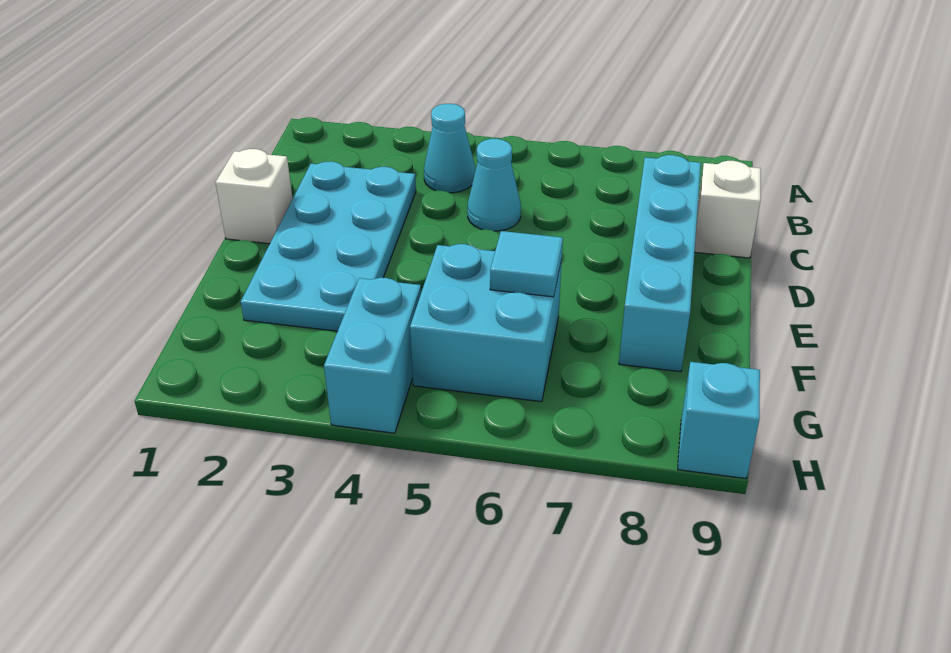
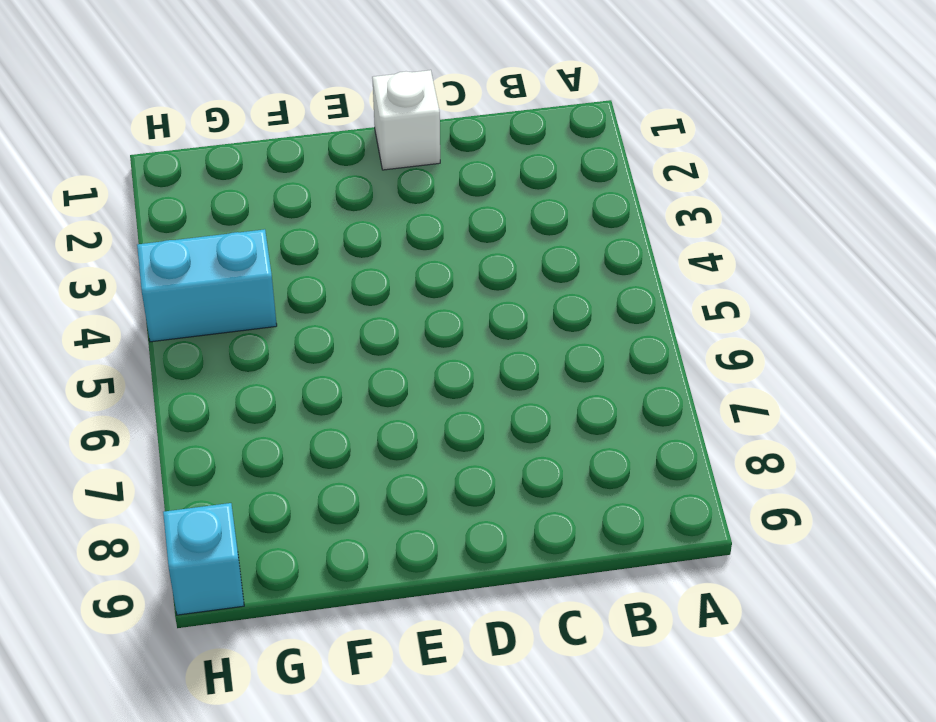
none -> cyan cone B4 level 1
none -> cyan plate C2:F3 level 1

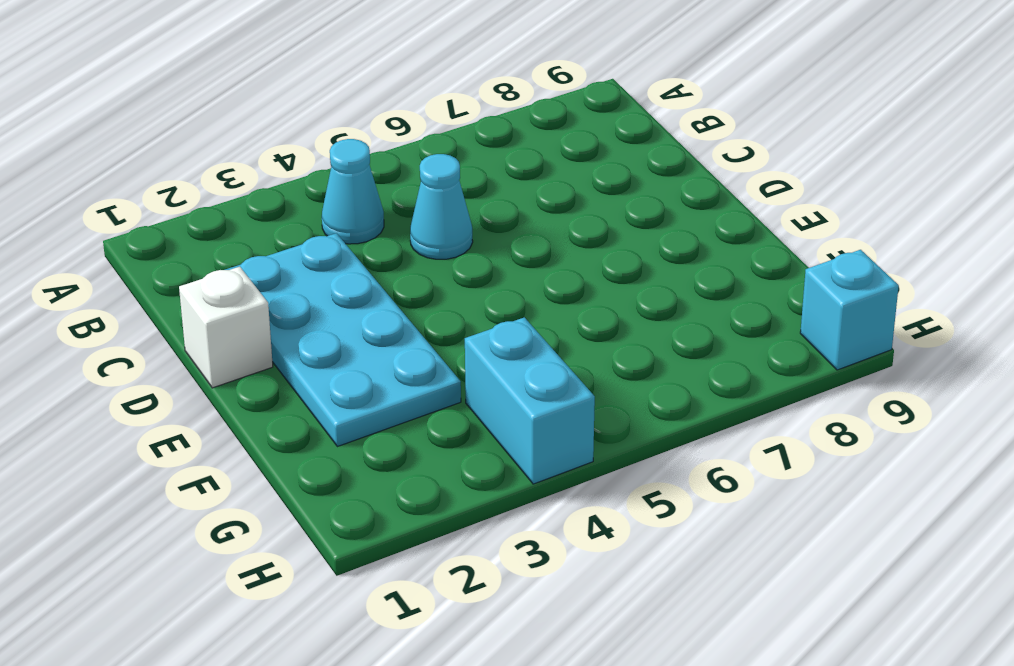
none -> cyan brick C8:F8 level 1
none -> white brick C9 level 1

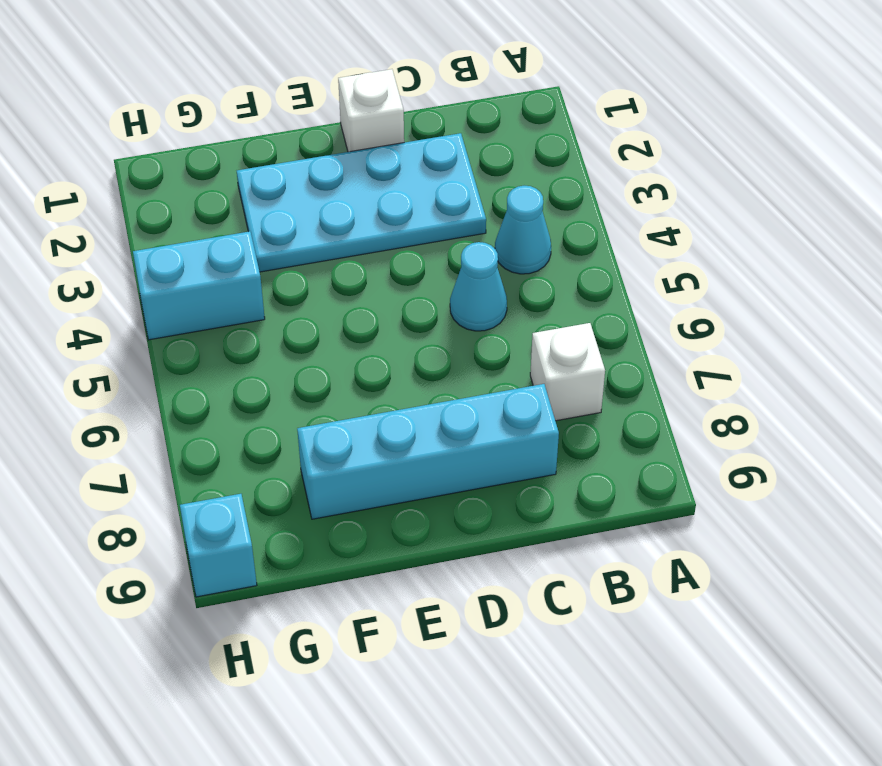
white brick B7 level 1 -> white brick C9 level 1
none -> cyan brick F5:G6 level 1
none -> cyan tile F6 level 2

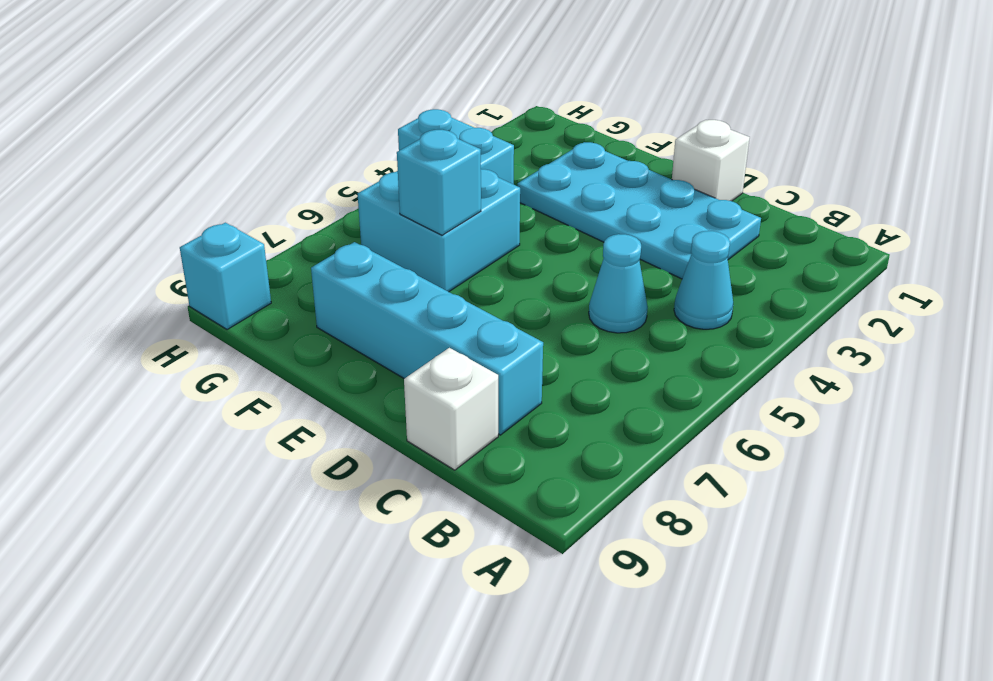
cyan brick F6 level 2 -> cyan tile F6 level 2

